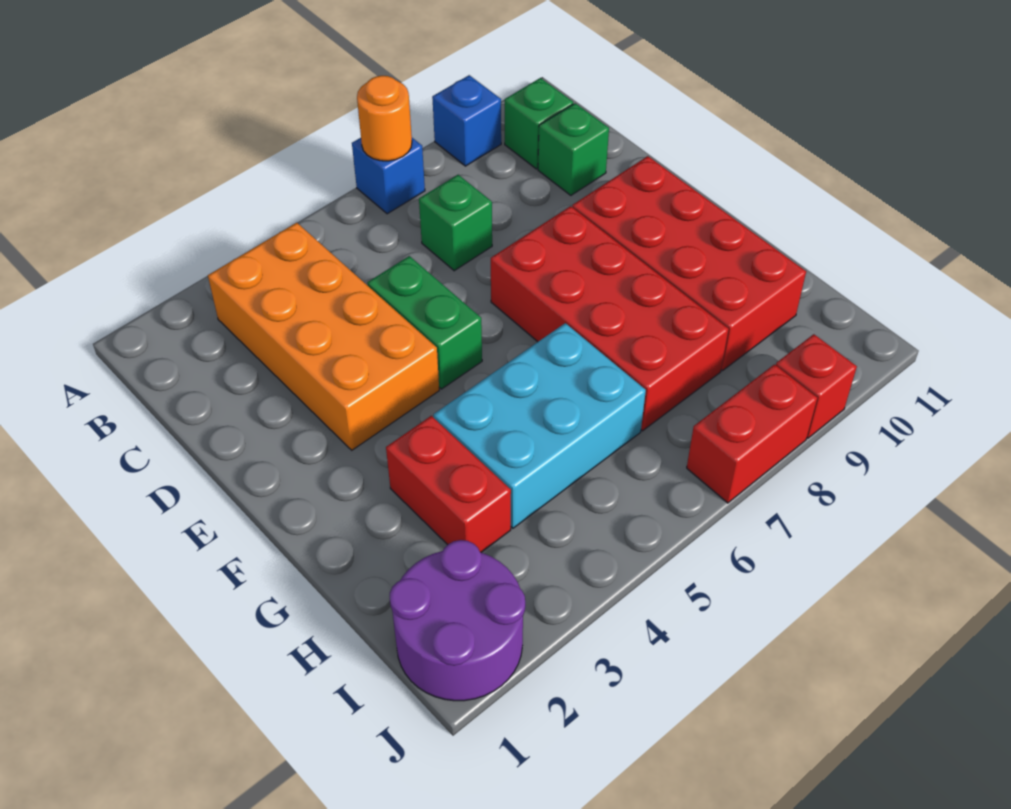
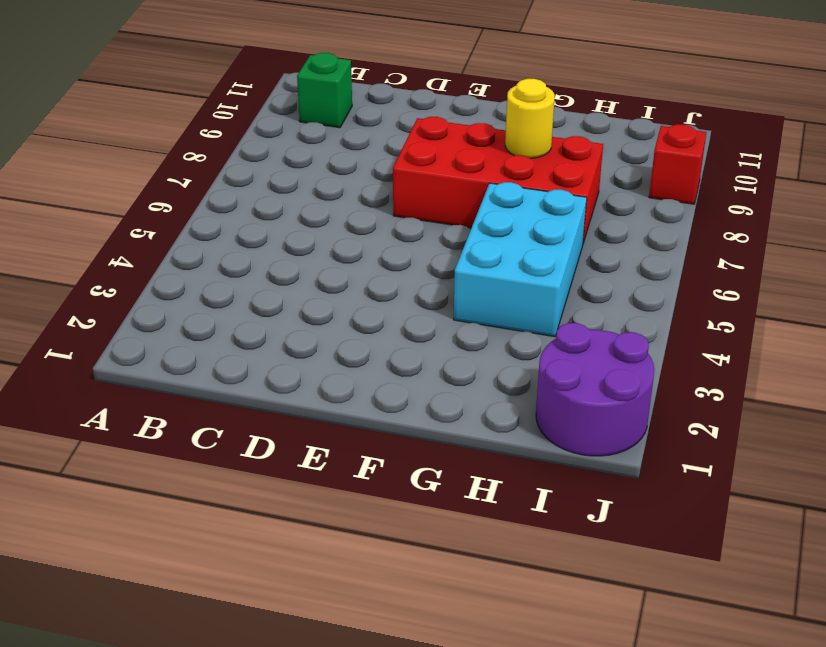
yellow round brick G8 level 2 -> none
none -> blue brick A7 level 1
none -> blue brick A9 level 1
none -> orange brick B3:E4 level 1

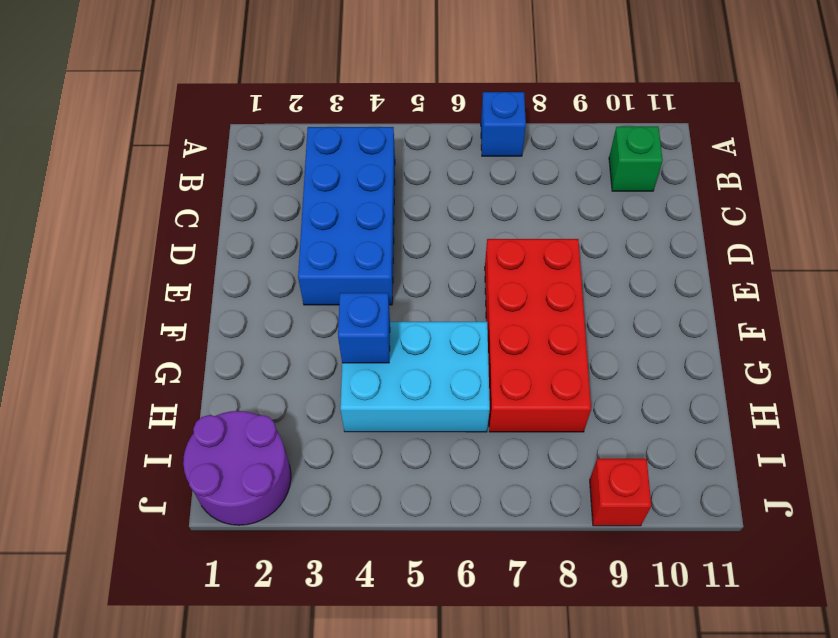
blue brick B3:E4 level 1 -> orange brick B3:E4 level 1
blue brick G4 level 2 -> blue brick A9 level 1
none -> green brick C7 level 1
none -> green brick C10 level 1
none -> green brick D5:E5 level 1

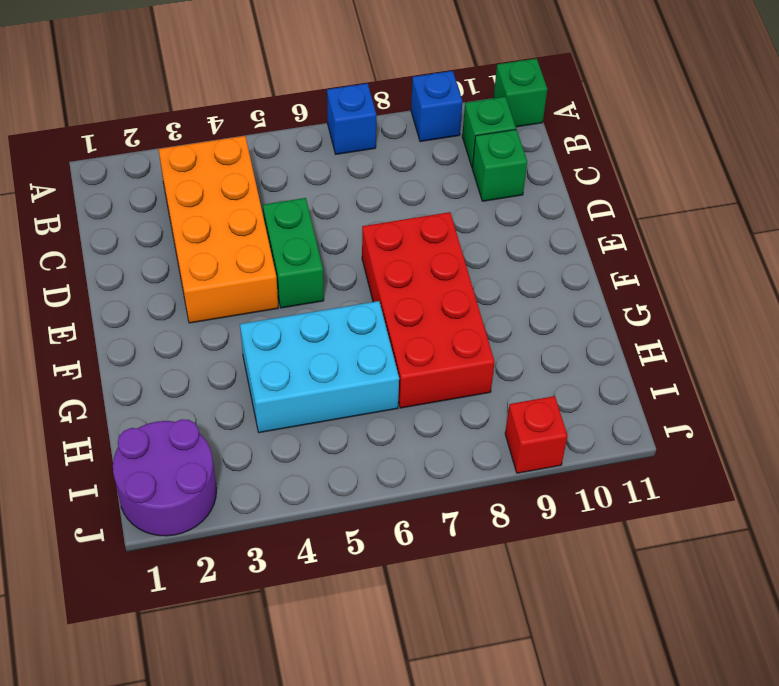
green brick A11 level 1 -> green brick C7 level 1
none -> red brick E9:H10 level 1
none -> red brick G3:H3 level 1
none -> red brick J7:J8 level 1

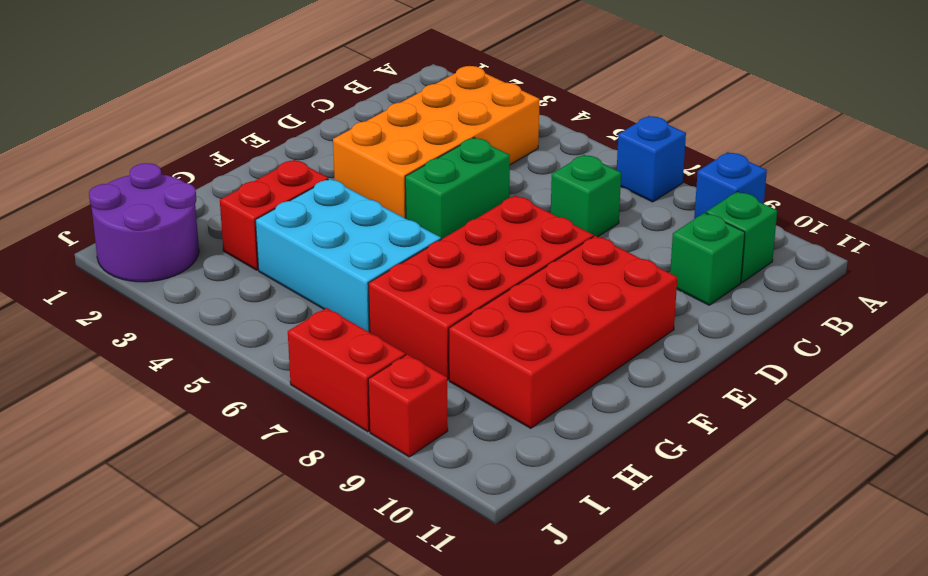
none -> orange round brick A7 level 2

